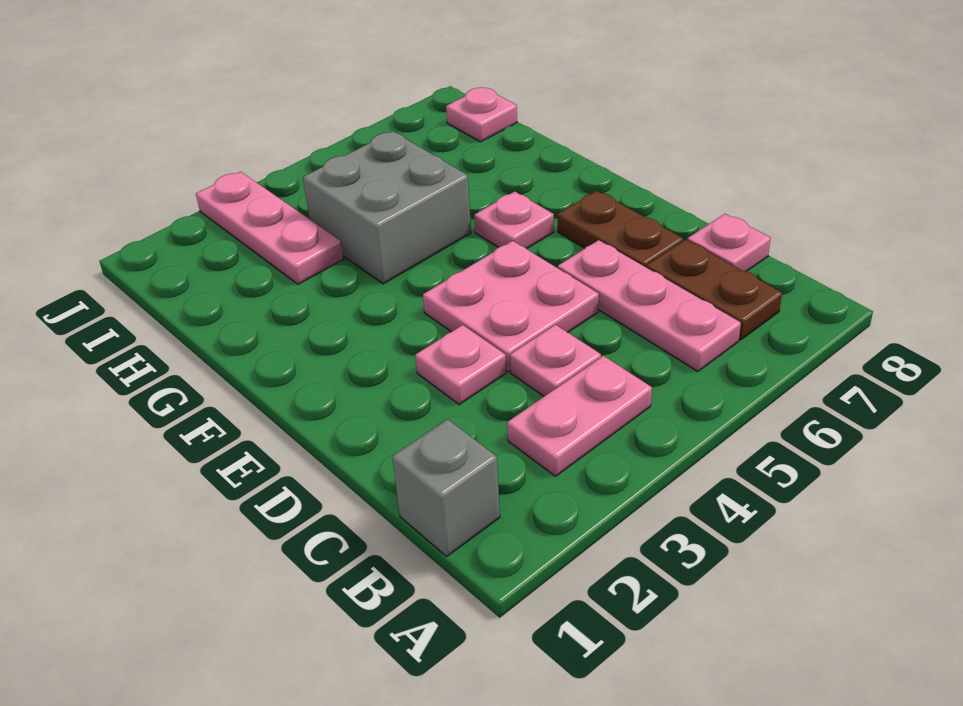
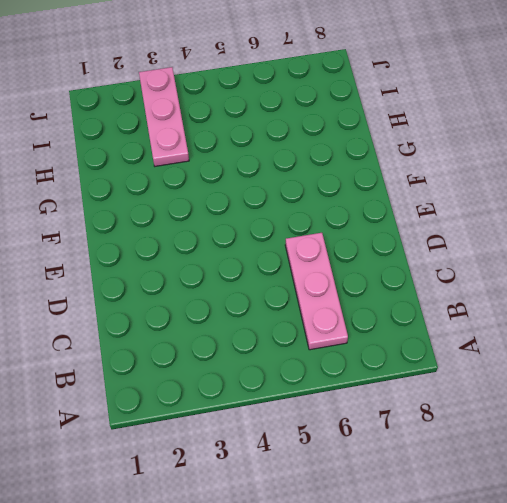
none -> grey brick B1 level 1
none -> pink plate B3:B4 level 1
none -> brown plate B7:C7 level 1

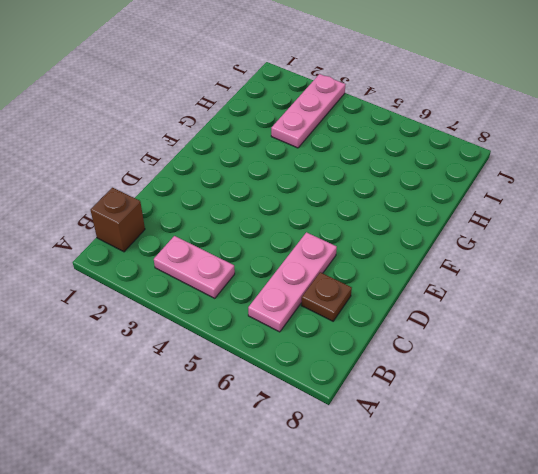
brown brick B1 level 1 -> grey brick B1 level 1
brown plate C7 level 1 -> brown plate B7:C7 level 1
none -> pink plate C4 level 1
none -> pink plate C8 level 1
none -> pink plate D3 level 1

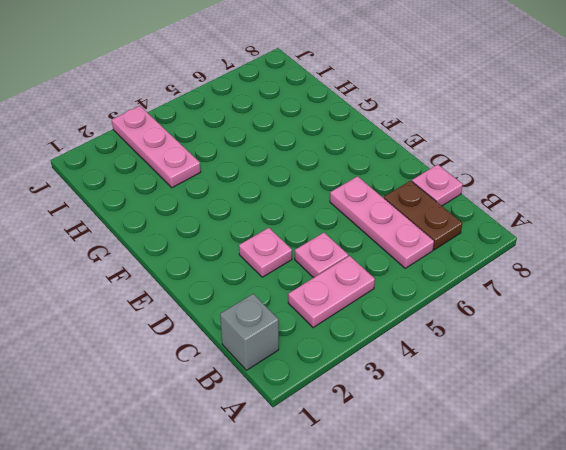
none -> pink plate D4:E5 level 1
none -> brown plate D7:E7 level 1
none -> pink plate F6 level 1

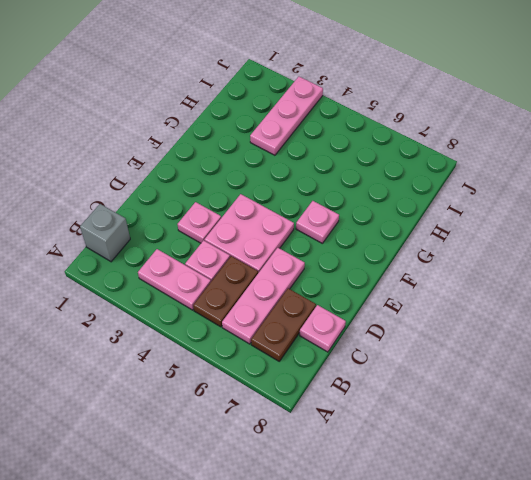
brown plate B5:C5 level 1 -> brown plate D7:E7 level 1
none -> grey brick G4:H5 level 1
none -> pink plate I8 level 1

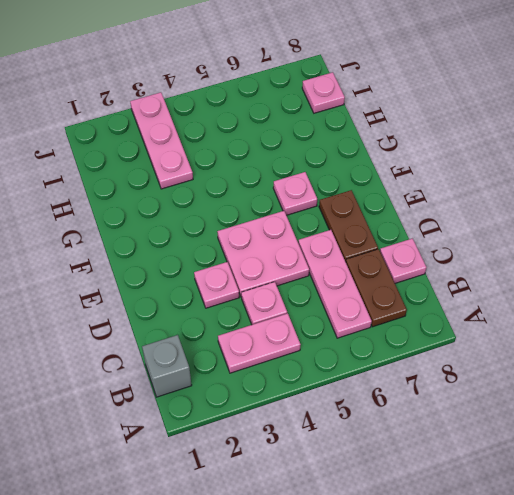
none -> grey brick G4:H5 level 1

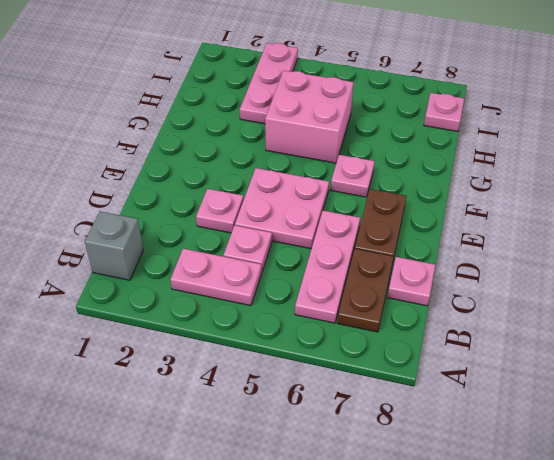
pink brick G4:H5 level 1 -> grey brick G4:H5 level 1

